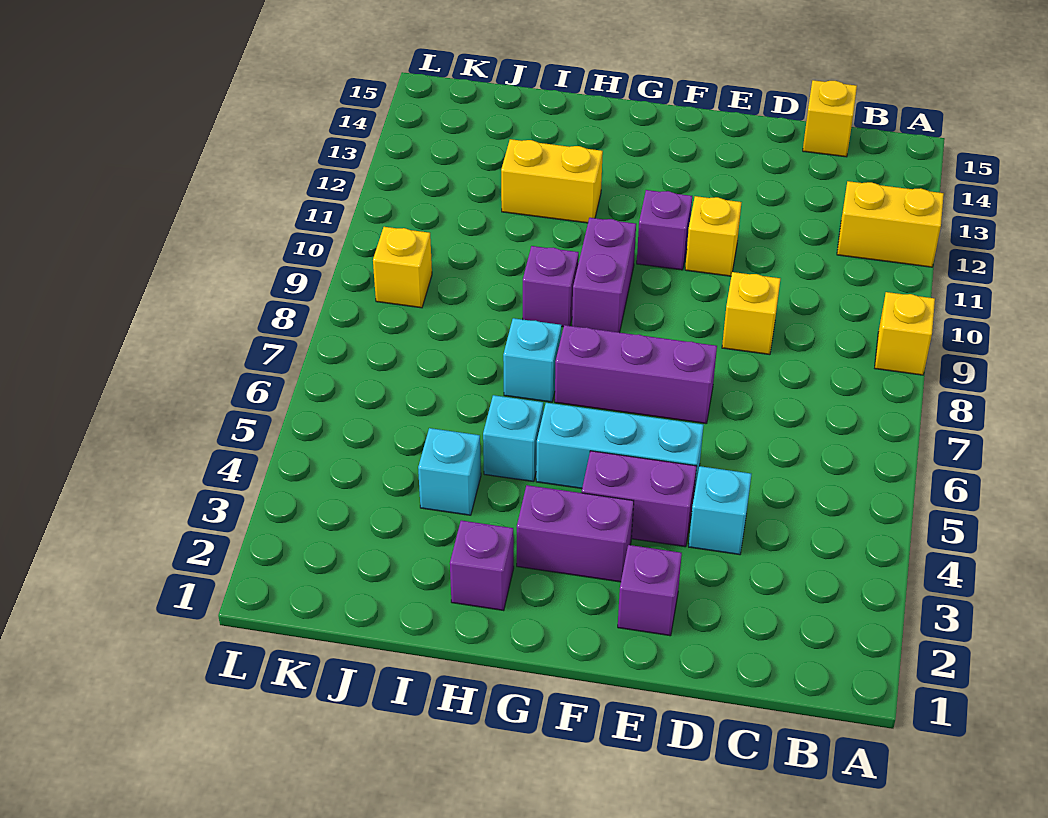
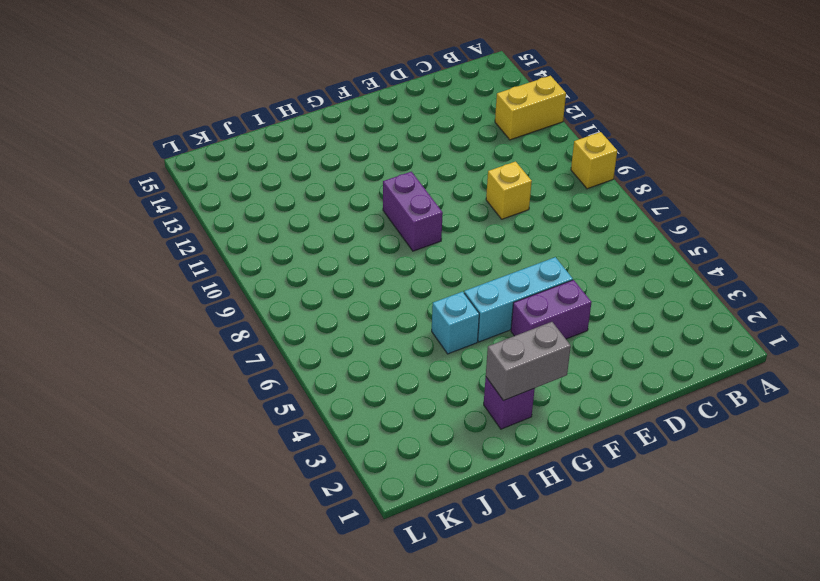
grey brick G2:H2 level 2 -> none
none -> yellow brick C15 level 1
none -> cyan brick D4 level 1
none -> purple brick E2 level 1

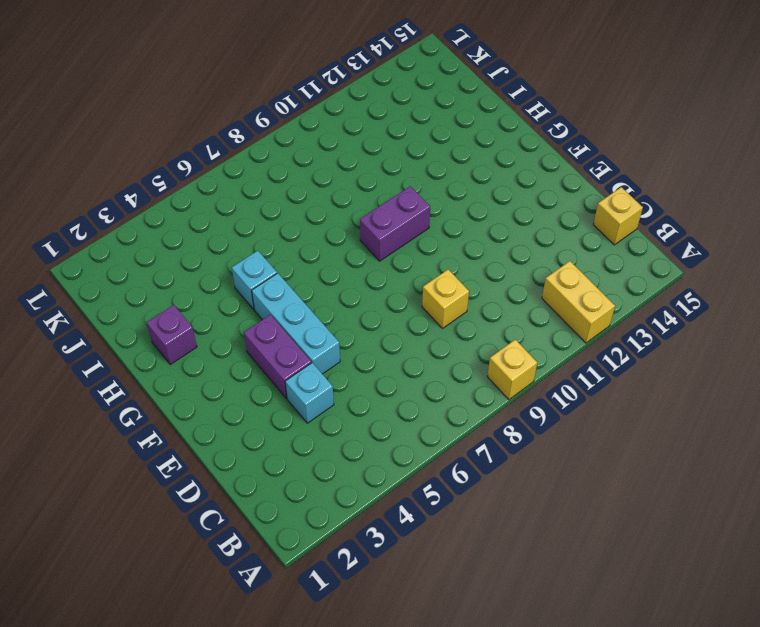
none -> purple brick E2 level 1
none -> purple brick E7:G7 level 1
none -> yellow brick E11 level 1

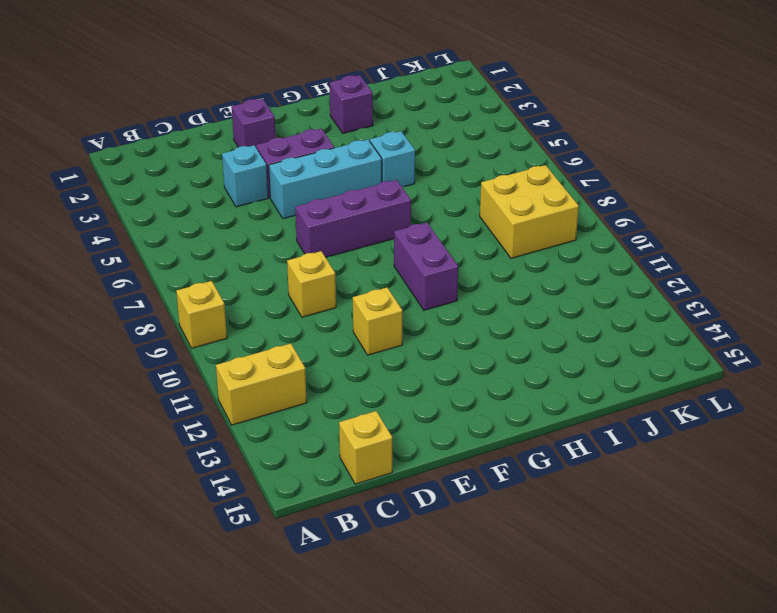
yellow brick J8:K9 level 1 -> yellow brick K9 level 1
none -> purple brick F3:G3 level 1
none -> purple brick F11 level 1
none -> cyan brick H7 level 1

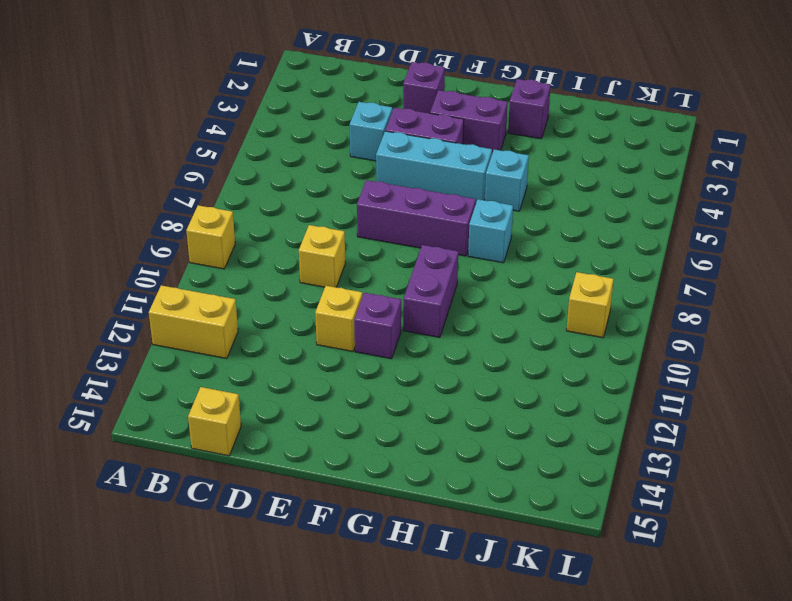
none -> purple brick H9 level 1
none -> yellow brick H12:I12 level 1
none -> cyan brick I4 level 1

